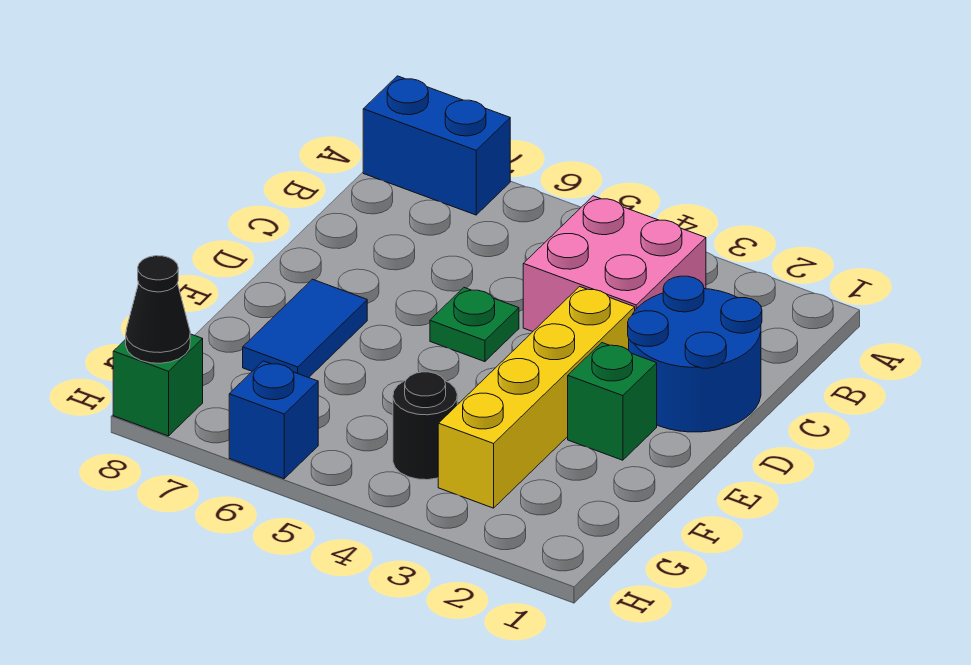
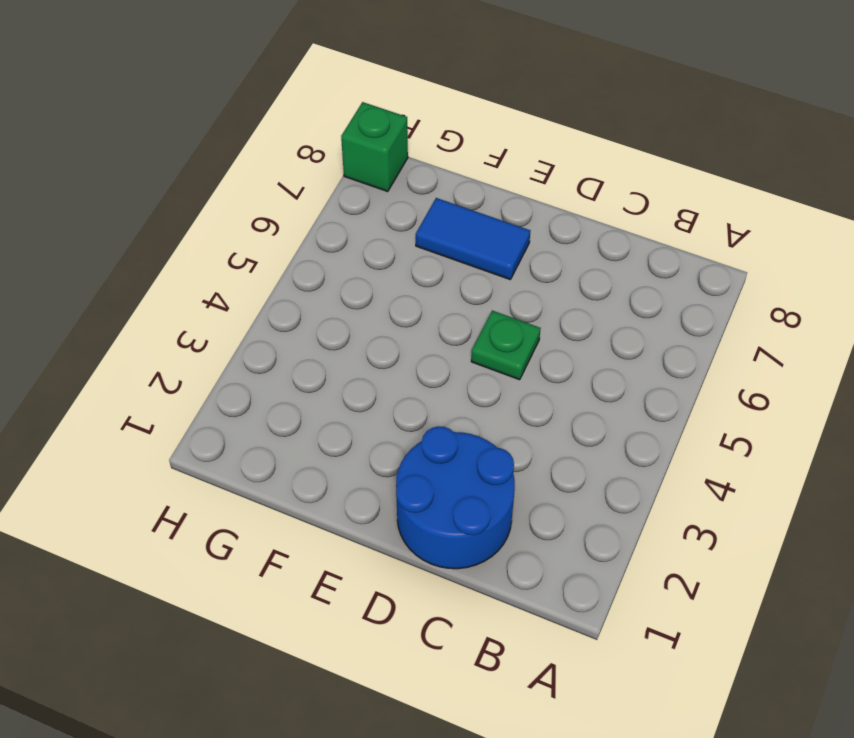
none -> blue brick A7:A8 level 1
none -> pink brick B3:C4 level 1

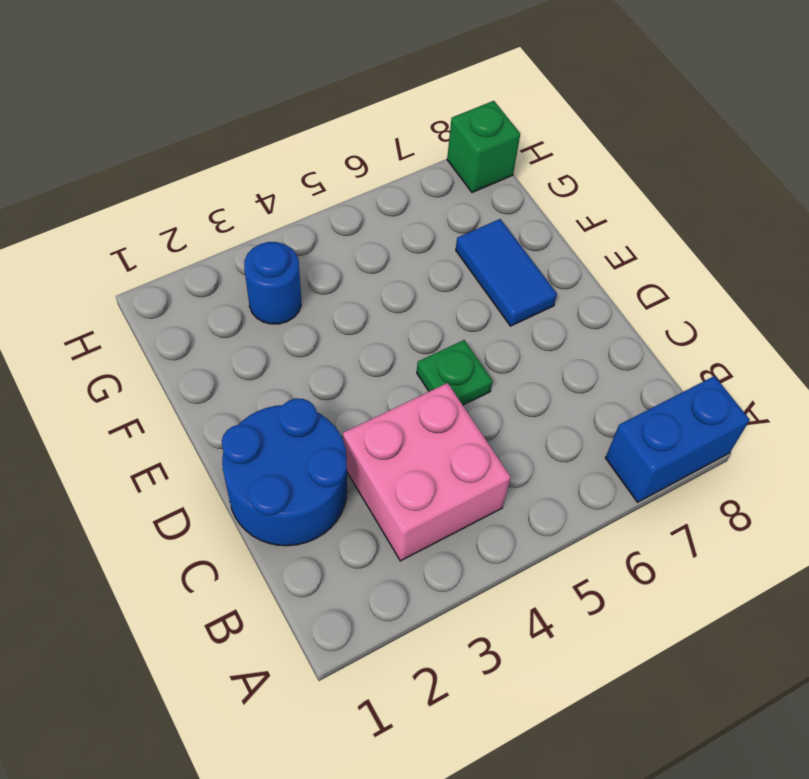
blue round brick G3 level 1 -> yellow brick D3:G3 level 1
none -> green brick E2 level 1
none -> black round brick G4 level 1

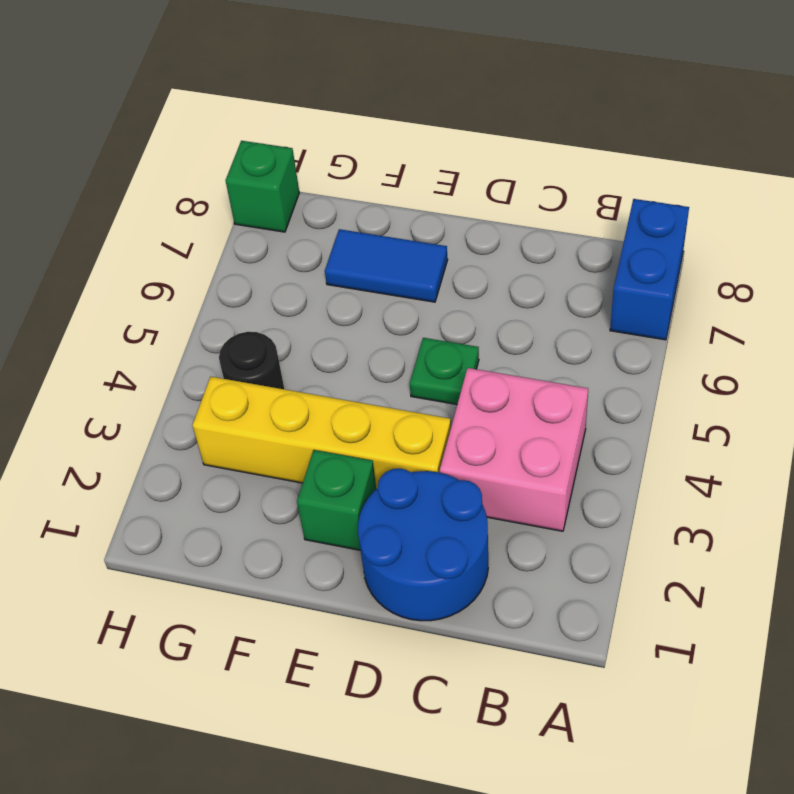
none -> blue brick H6 level 1
none -> black cone H8 level 2

